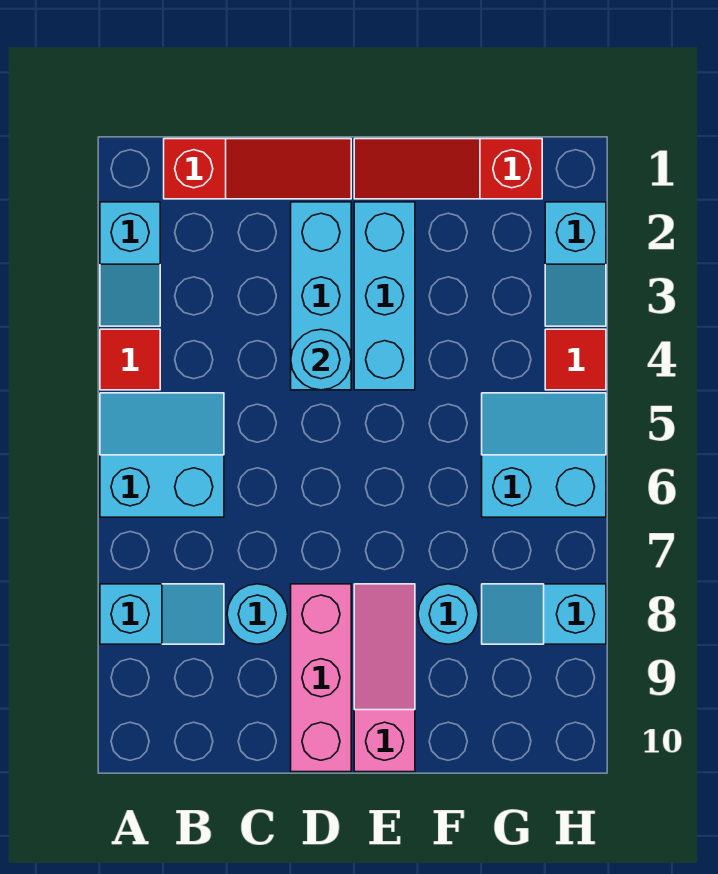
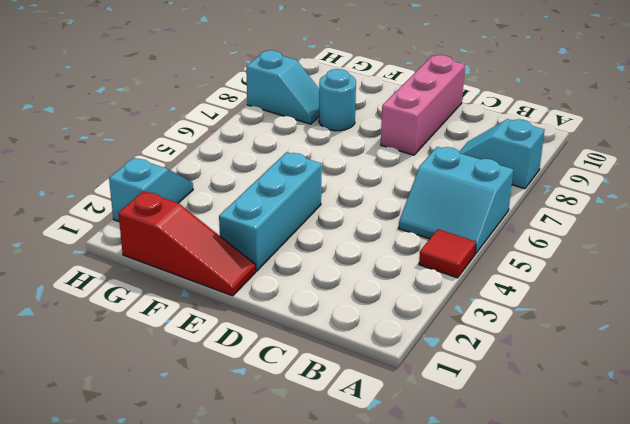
none -> cyan slope A2:A3 level 1 top 2
none -> red slope B1:D1 level 1 top B
none -> cyan round brick C8 level 1

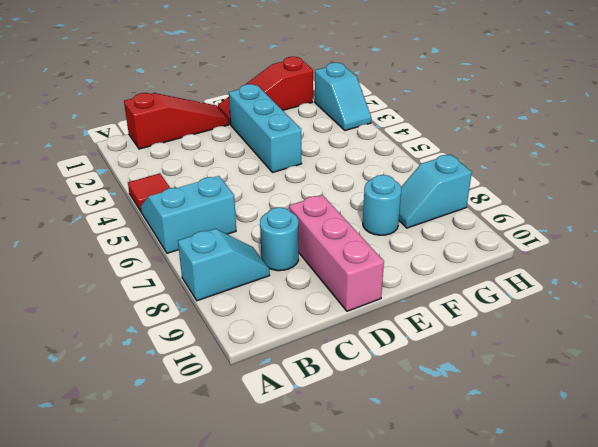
none -> cyan slope A2:A3 level 1 top 2
none -> cyan brick D2:D4 level 1
none -> pink slope E8:E10 level 1 top 10

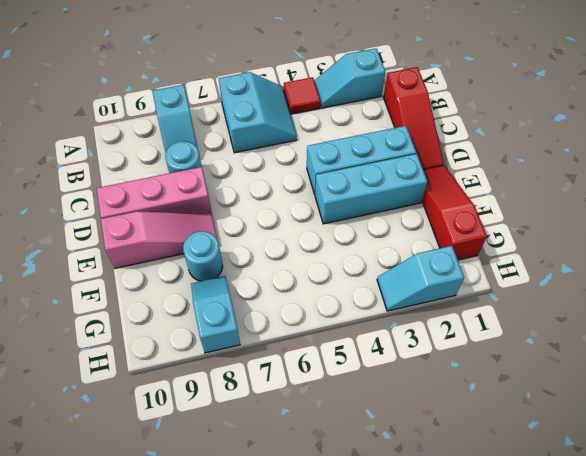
none -> cyan slope G5:H6 level 1 top 6
none -> red tile H4 level 1
none -> cyan round brick D4 level 2

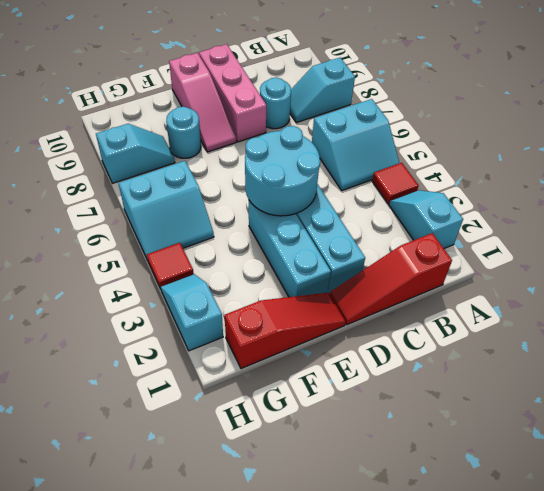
cyan round brick D4:E5 level 2 -> cyan round brick D4 level 2

